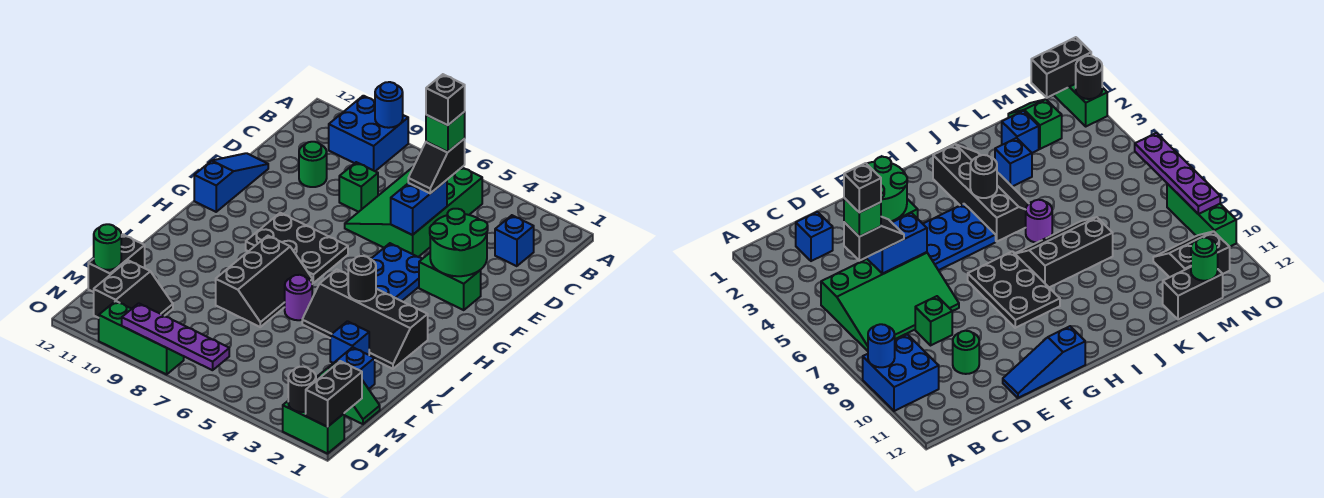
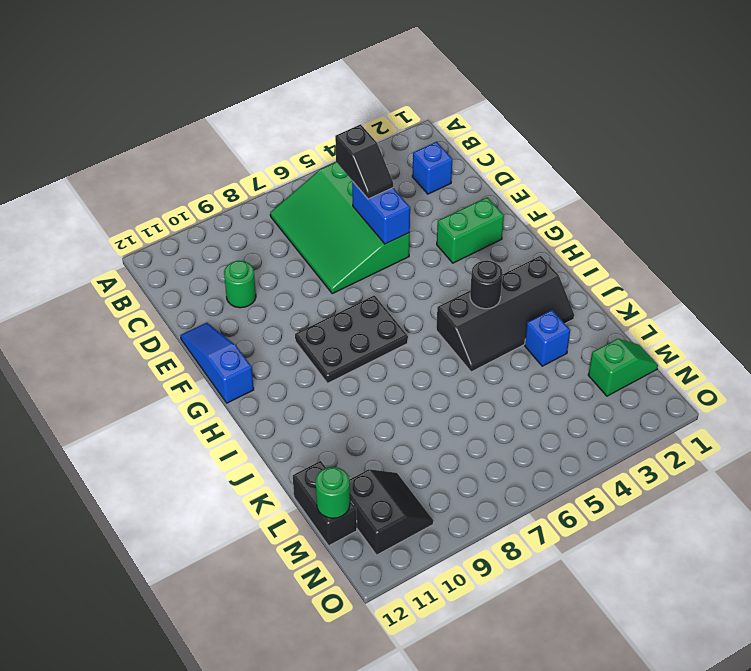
none -> blue brick A9:B10 level 1
none -> green brick D8 level 1
none -> blue plate F4:H5 level 1
none -> black slope I7:K8 level 1 top 8

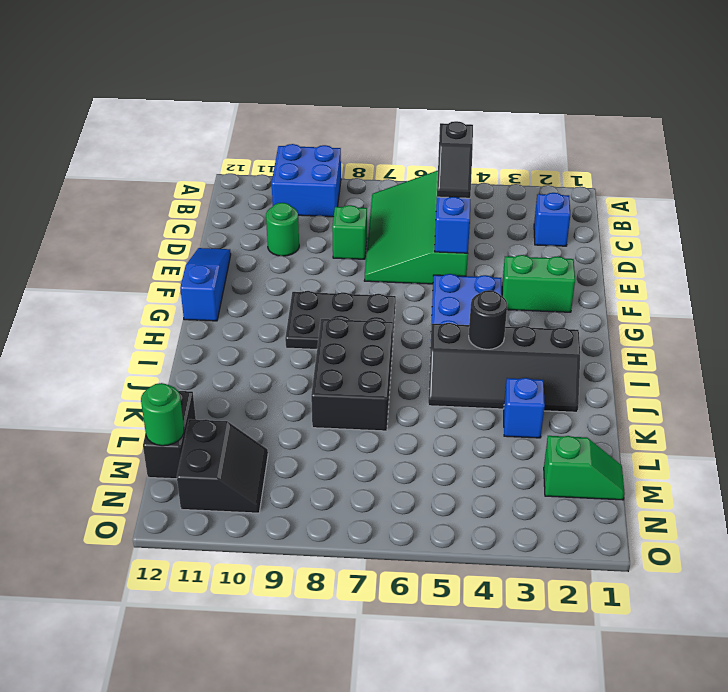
black brick I7:K8 level 1 -> black slope I7:K8 level 1 top 8
none -> purple round brick J6 level 1
none -> blue brick L2 level 1
none -> green brick O1:O2 level 1
none -> green brick O8:O10 level 1

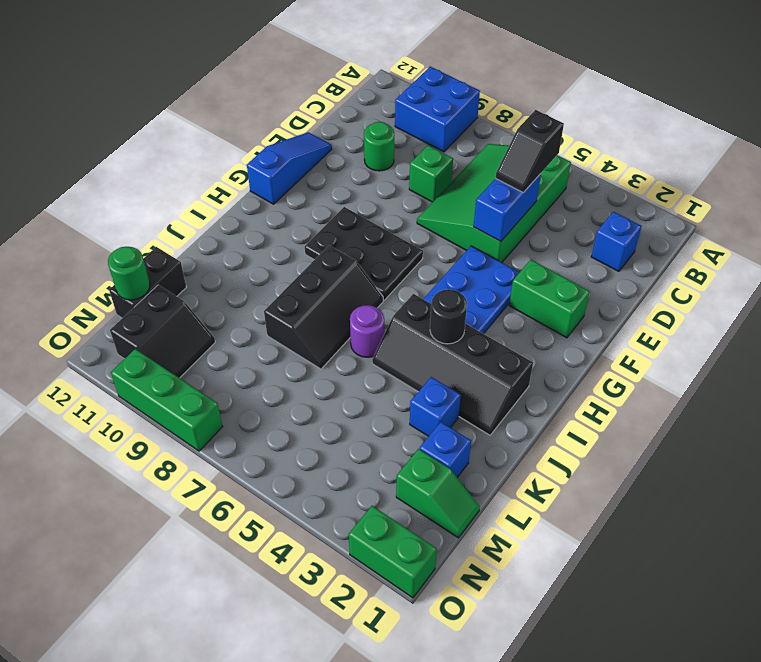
none -> blue round brick A9 level 2
none -> green round brick E2:F3 level 2
none -> black brick N1:O1 level 2
none -> black round brick O2 level 2

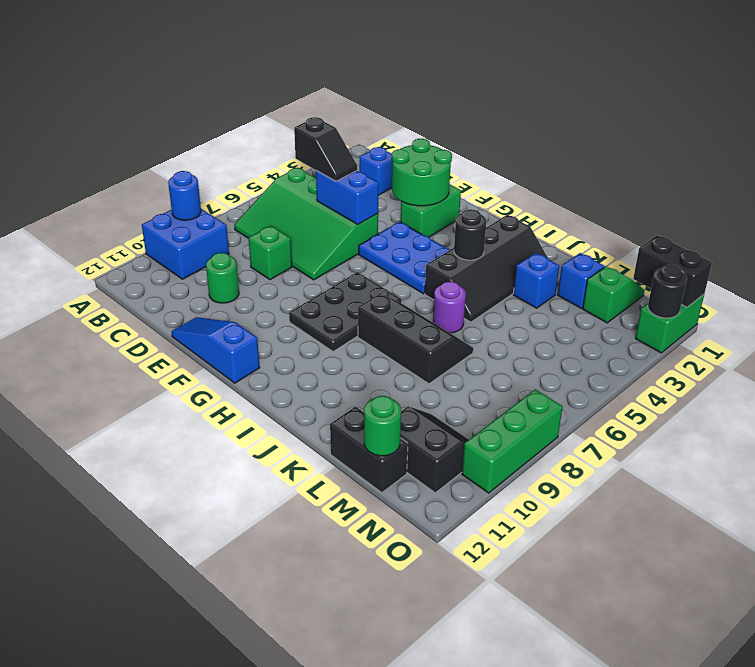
none -> purple plate O6:O9 level 2
none -> green brick C5 level 4
none -> black brick C5 level 5

